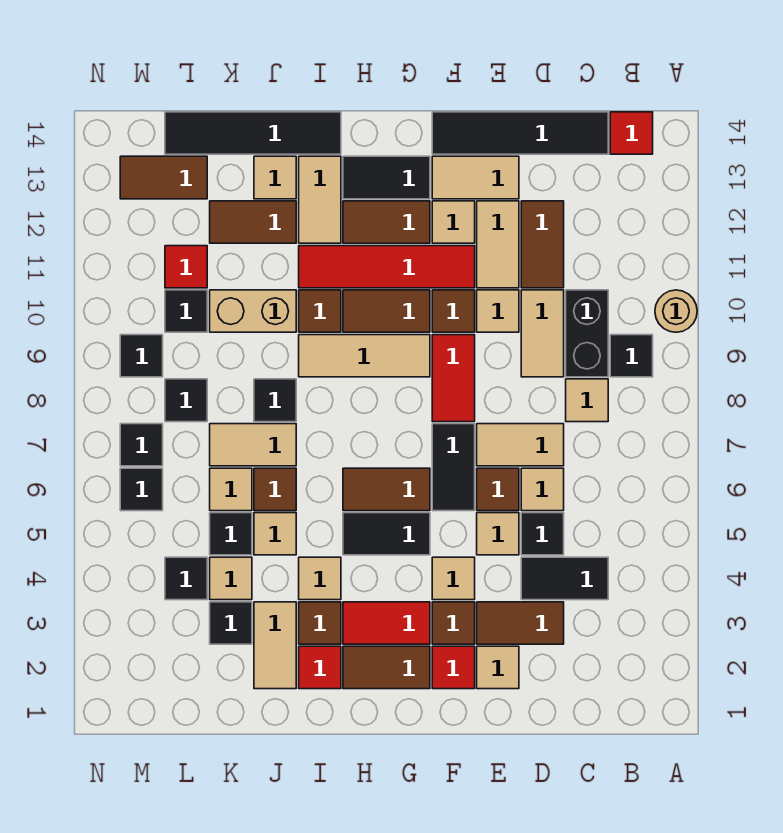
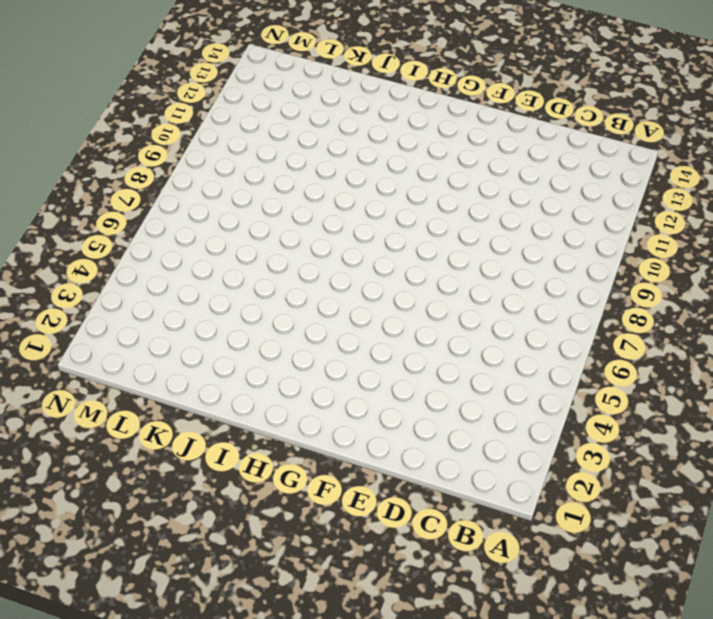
none -> tan round brick A10 level 1
none -> black tile B9 level 1
none -> red tile B14 level 1
none -> black tile C4:D4 level 1

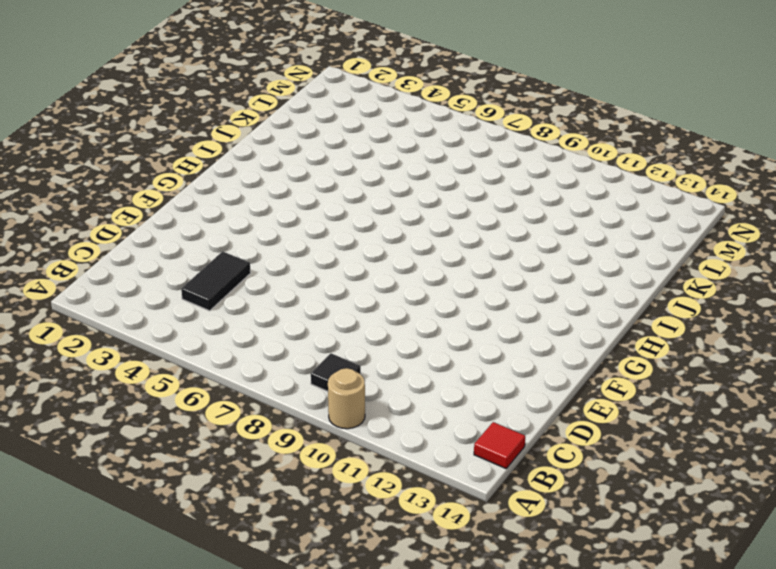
none -> tan tile C8 level 1
none -> black brick C9:C10 level 1
none -> black tile C14:F14 level 1
none -> brown tile D3:E3 level 1

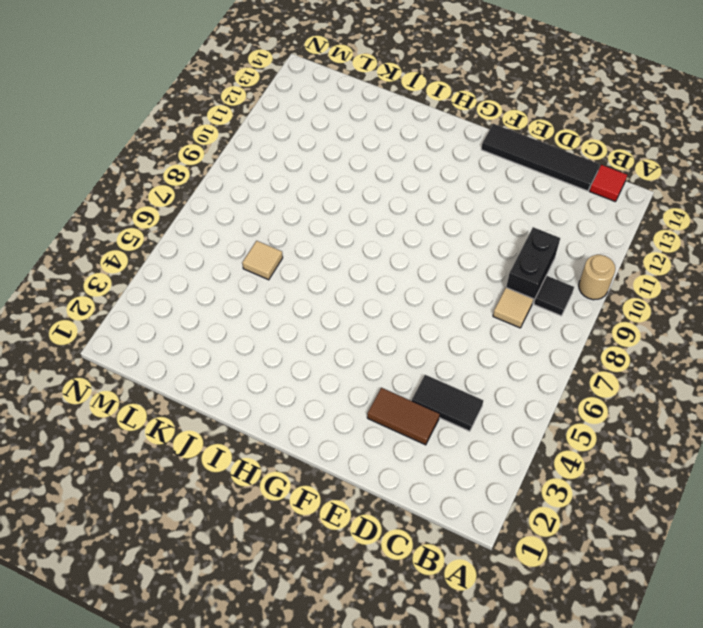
none -> black tile D5 level 1
none -> tan tile D6 level 1
none -> tan tile D7:E7 level 1
none -> tan tile D9:D10 level 1

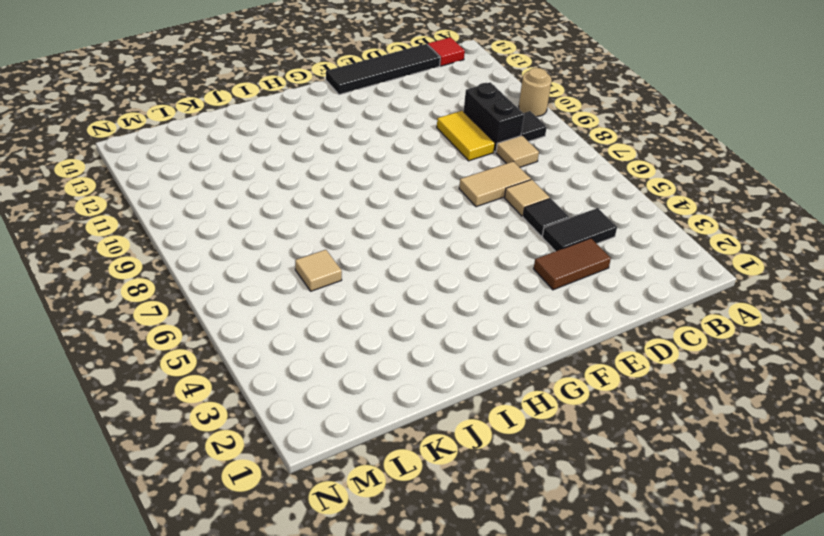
yellow tile D9:D10 level 1 -> tan tile D9:D10 level 1
none -> brown tile D11:D12 level 1
none -> tan tile E2 level 1
none -> tan tile E5 level 1
none -> brown tile E6 level 1

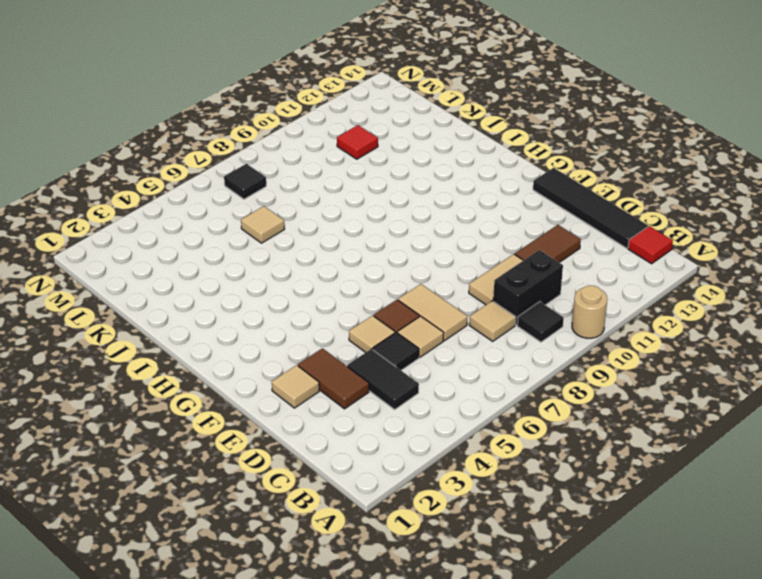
none -> tan tile E10 level 1
none -> tan tile E11:E12 level 1
none -> tan tile E13:F13 level 1
none -> red tile F2 level 1

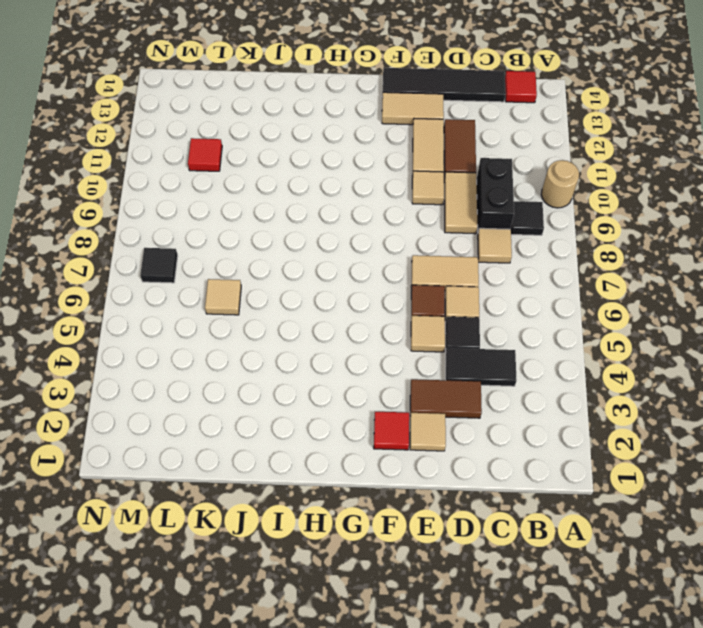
none -> brown tile F3 level 1
none -> tan tile F4 level 1
none -> black tile F6:F7 level 1
none -> red tile F8:F9 level 1

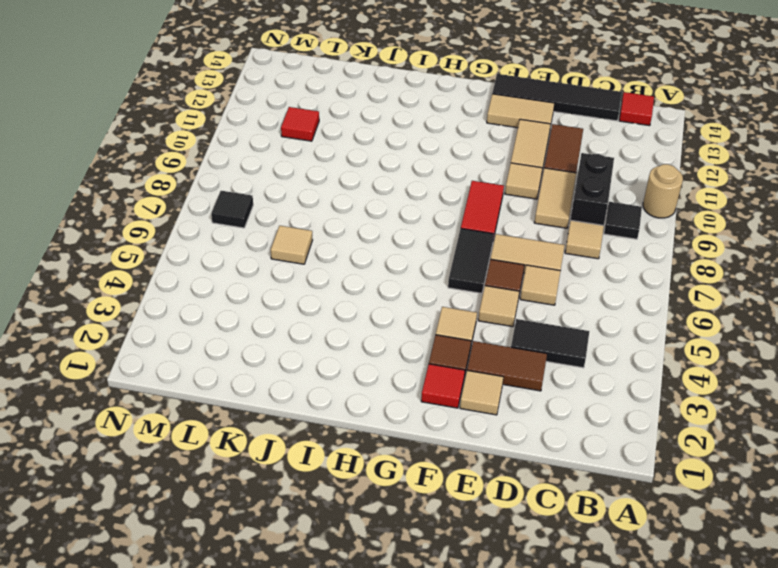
none -> black tile D5 level 1
none -> brown tile F10 level 1
none -> red tile F11:I11 level 1
none -> tan tile F12 level 1

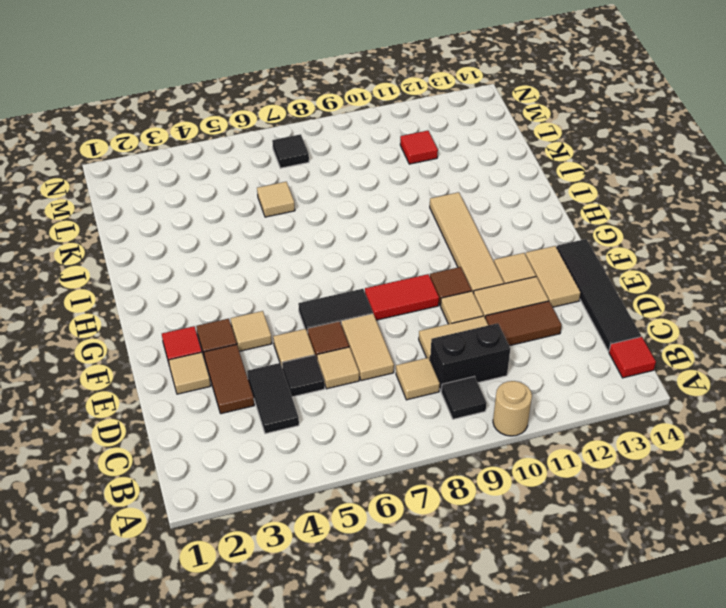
tan tile F11:I11 level 1 -> red tile F11:I11 level 1
none -> brown tile G2:H2 level 1
none -> red tile G3:H3 level 1
none -> black tile G5:H5 level 1
none -> brown tile G6:H6 level 1

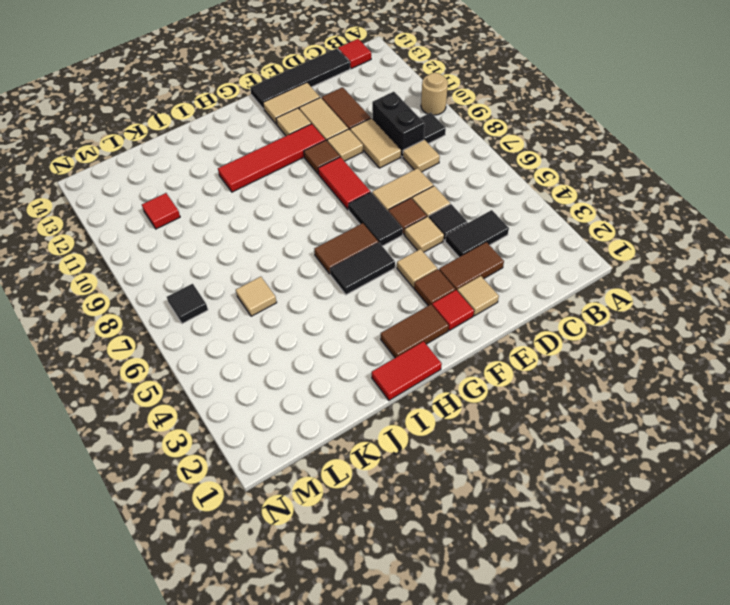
red tile H1:I1 level 1 -> red tile G3:H3 level 1
none -> tan tile G9:I9 level 1
none -> brown tile G10:H10 level 1
none -> brown tile G12:H12 level 1
none -> black tile G13:H13 level 1

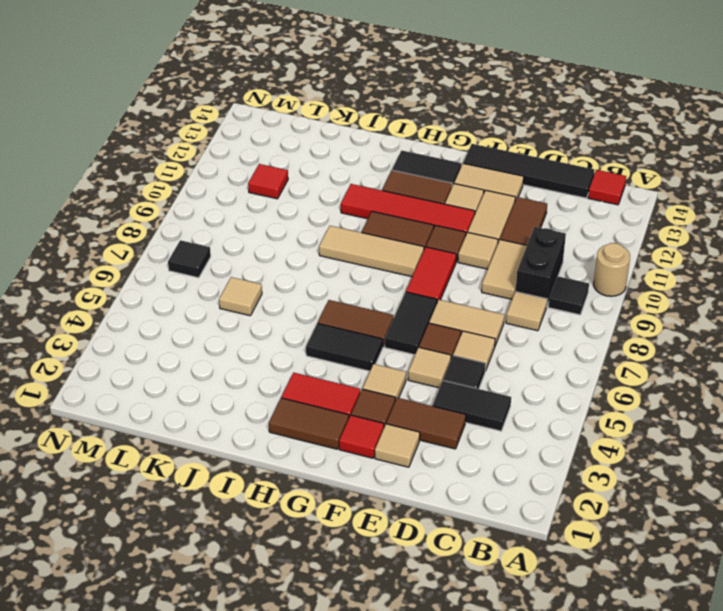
none -> red tile I2 level 1
none -> brown tile I3 level 1
none -> tan tile I4 level 1
none -> brown tile I10 level 1

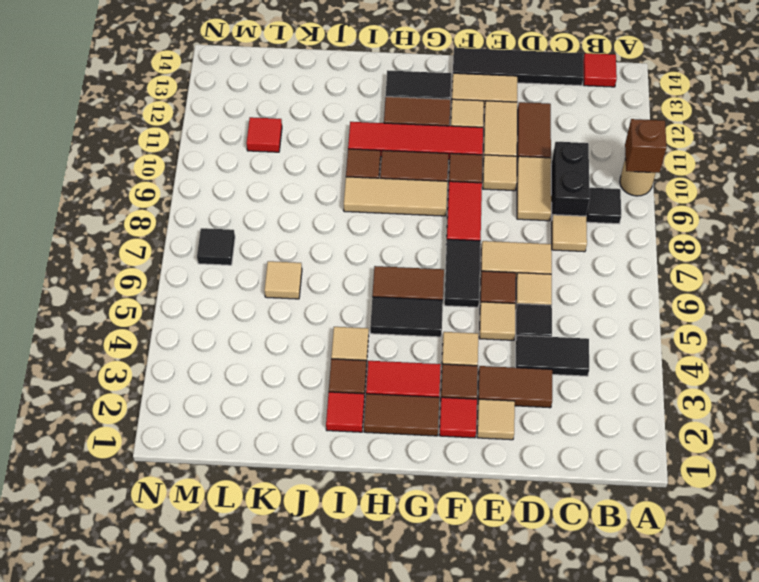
brown brick A10 level 2 -> none
none -> tan tile I12:I13 level 1
none -> black tile I14:L14 level 1
none -> tan tile J2:J3 level 1
none -> tan tile J5 level 1

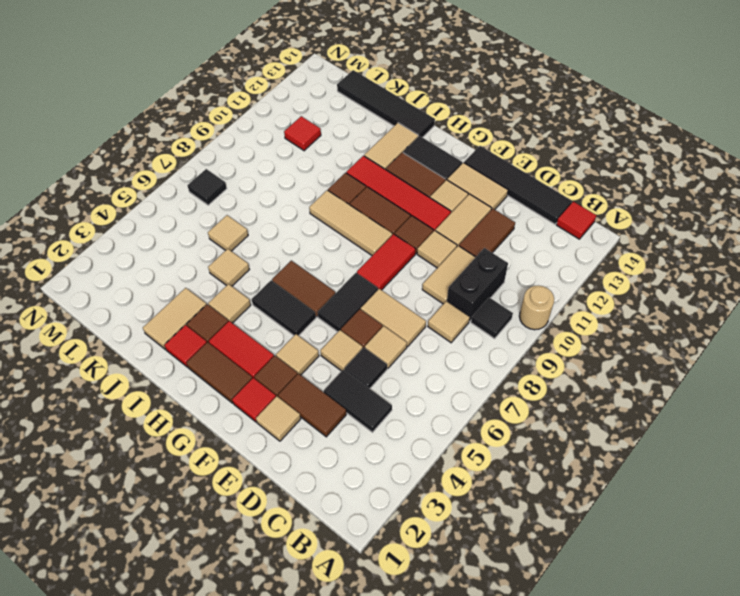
none -> brown tile J6 level 1
none -> tan tile J7:K7 level 1
none -> black tile J8 level 1
none -> tan brick J10:K10 level 1

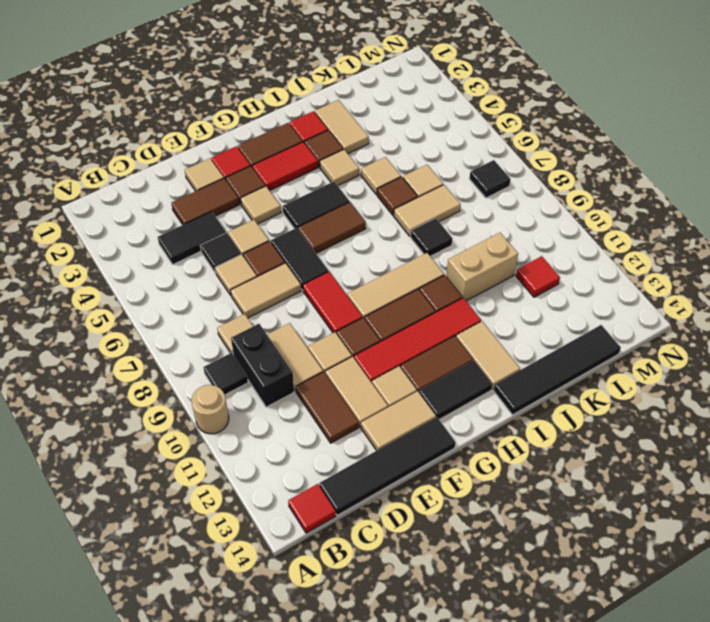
none -> brown tile J12:K12 level 1
none -> tan tile J13 level 1
none -> black tile K3 level 1
none -> tan tile K4 level 1

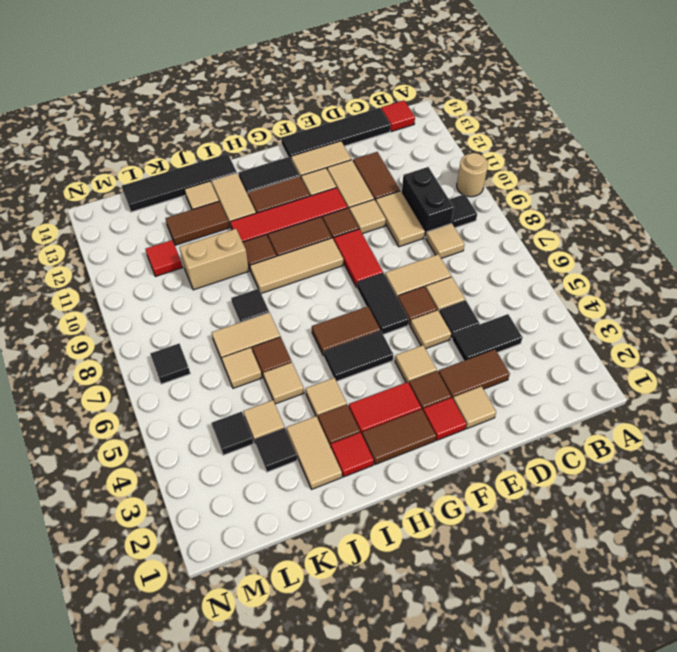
none -> black tile K5 level 1
none -> black tile L8 level 1
none -> black tile L10 level 1
none -> brown tile L13:M13 level 1

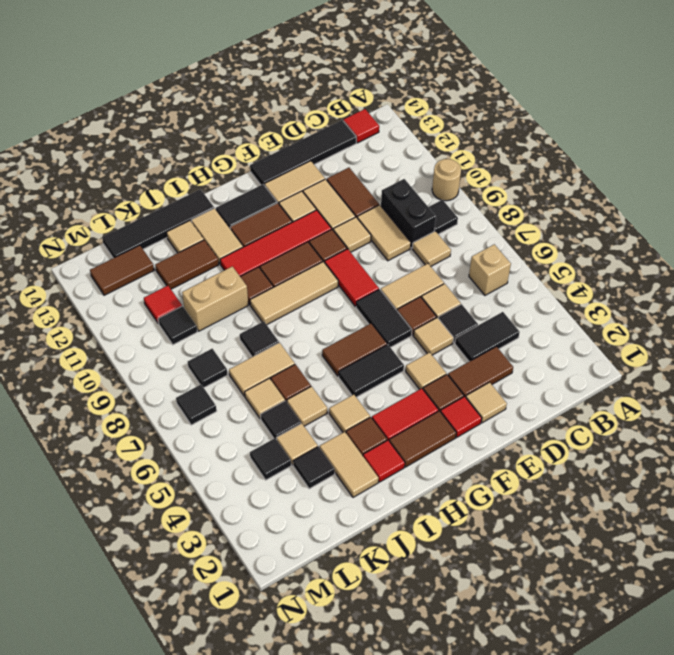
tan brick B6 level 1 -> none
none -> black tile M6 level 1
none -> black tile M9 level 1

